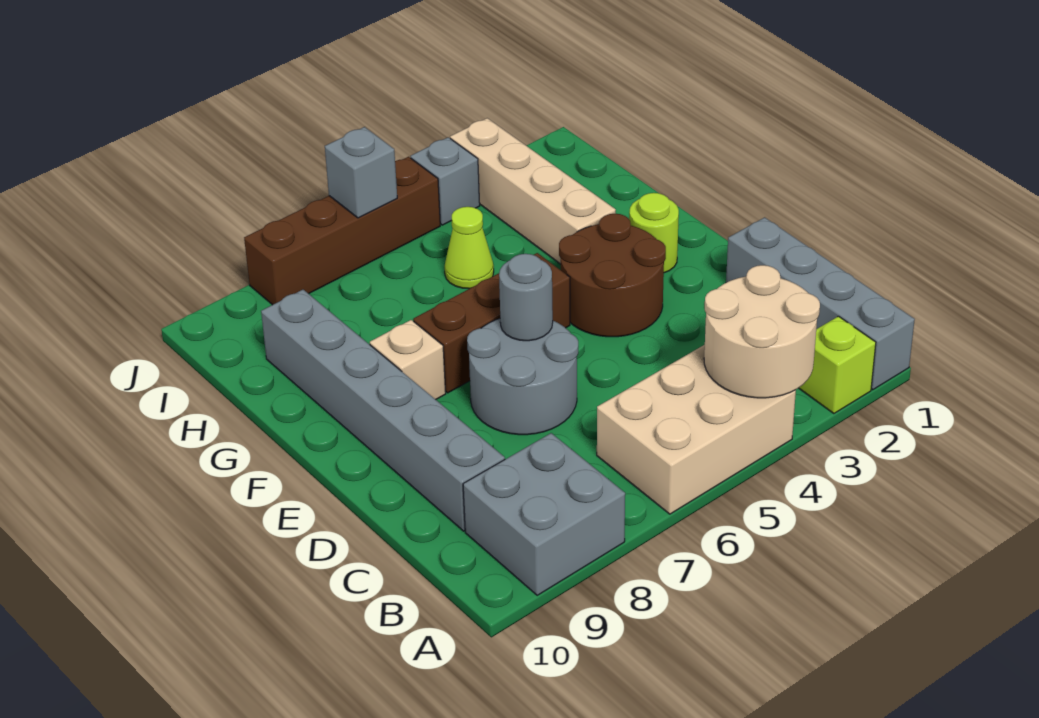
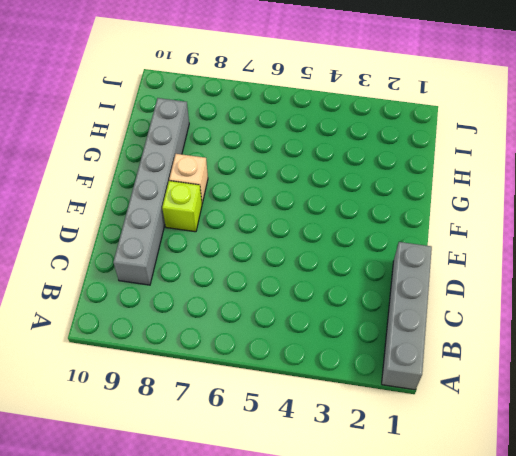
lime brick E8 level 1 -> lime brick A2 level 1
none -> tan brick A4:B6 level 1
none -> grey brick A8:B9 level 1
none -> grey round brick D6:E7 level 1

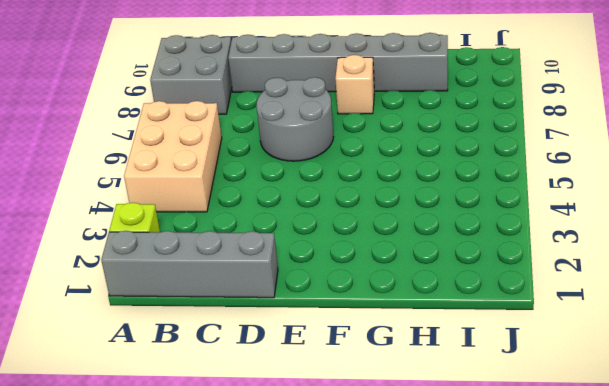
none -> brown round brick E3:F4 level 1
none -> lime round brick F2 level 1
none -> brown brick F5:F7 level 1

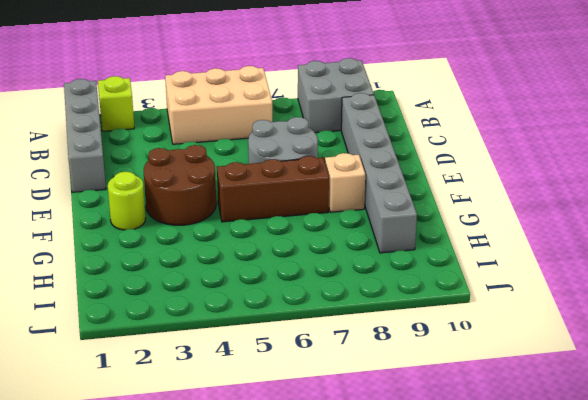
none -> tan brick G3:J3 level 1
none -> lime cone H5 level 1
none -> grey brick J4 level 1

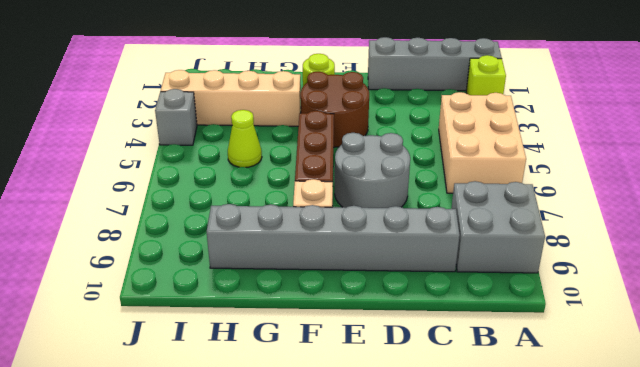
none -> brown brick J5:J8 level 1
none -> tan round brick A3:B4 level 2
none -> grey round brick E6 level 2

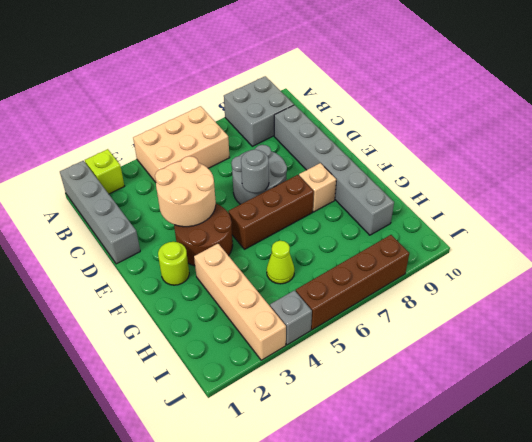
tan round brick D3:E4 level 2 -> tan round brick A3:B4 level 2
none -> grey brick J6 level 2

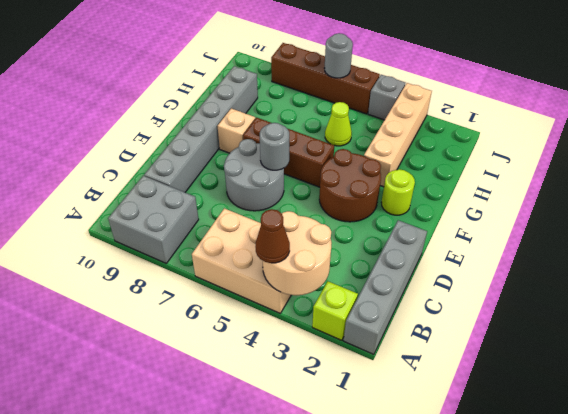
brown cone A4 level 3 -> none
grey round brick J6 level 2 -> grey brick J6 level 2

